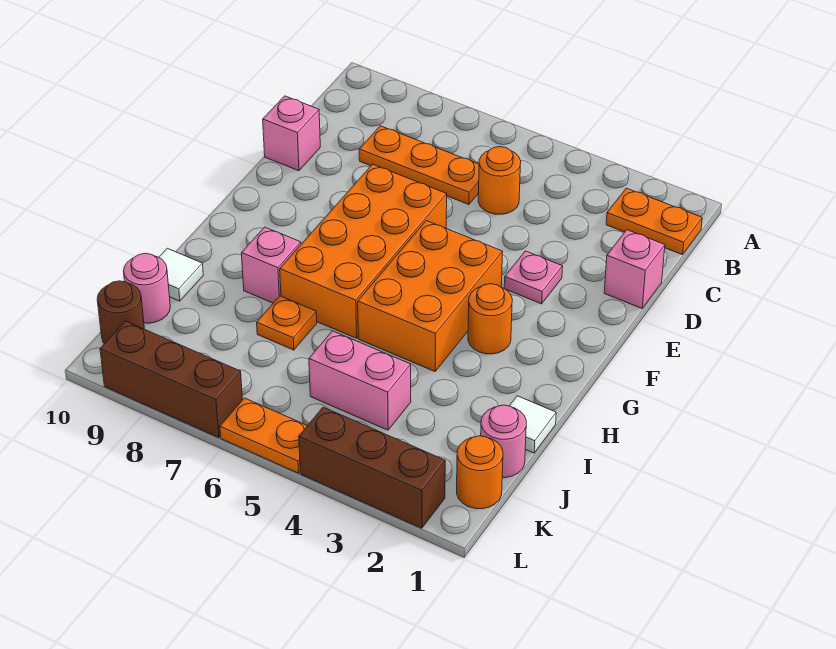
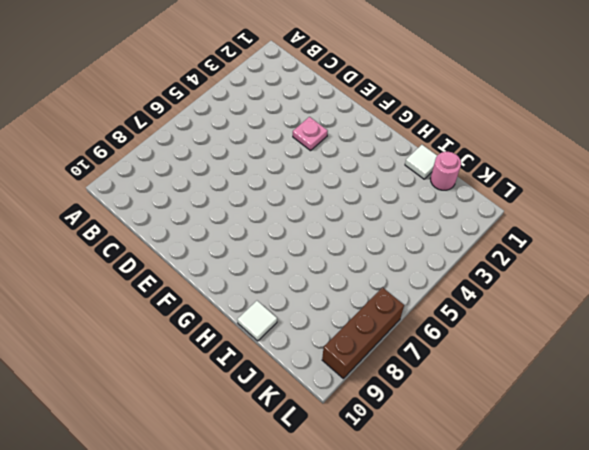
none -> orange plate B1:B2 level 1
none -> orange round brick C5 level 1
none -> orange plate C6:C8 level 1

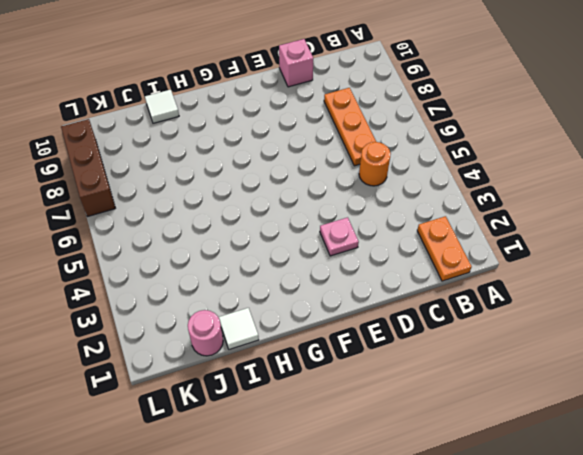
none -> pink brick D1 level 1
none -> orange brick E6:H7 level 1
none -> orange brick F4:H5 level 1

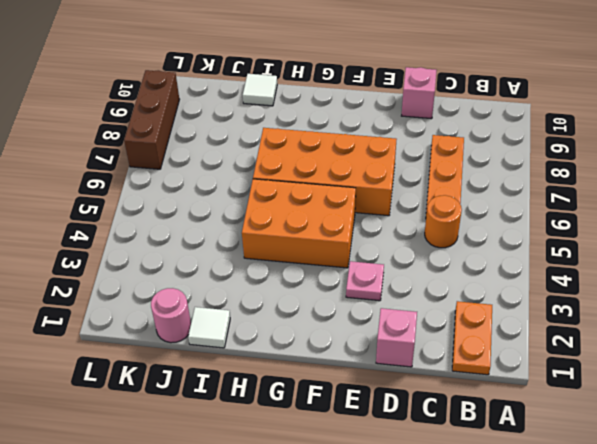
none -> orange round brick G3 level 1
none -> pink brick H8 level 1
none -> orange plate I7 level 1

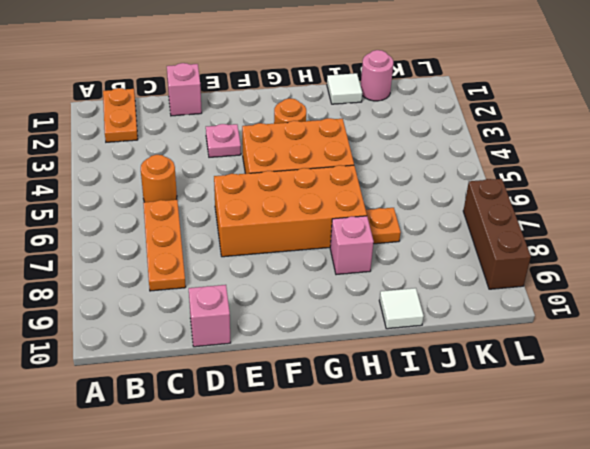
none -> pink brick J4:J5 level 1
none -> pink round brick J10 level 1
none -> orange round brick K1 level 1

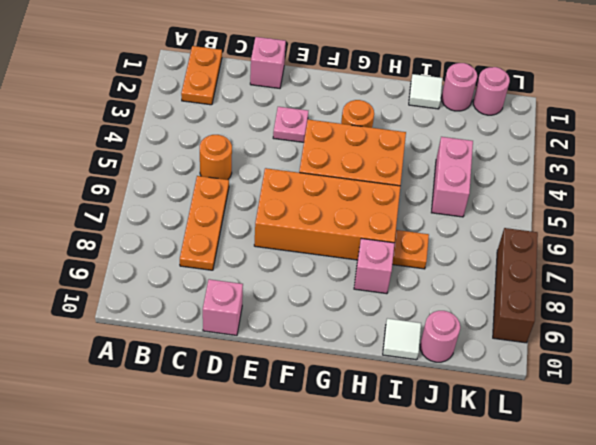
pink round brick K1 level 1 -> orange round brick K1 level 1
none -> brown round brick K10 level 1
none -> brown brick L2:L4 level 1
none -> orange plate L5:L6 level 1

